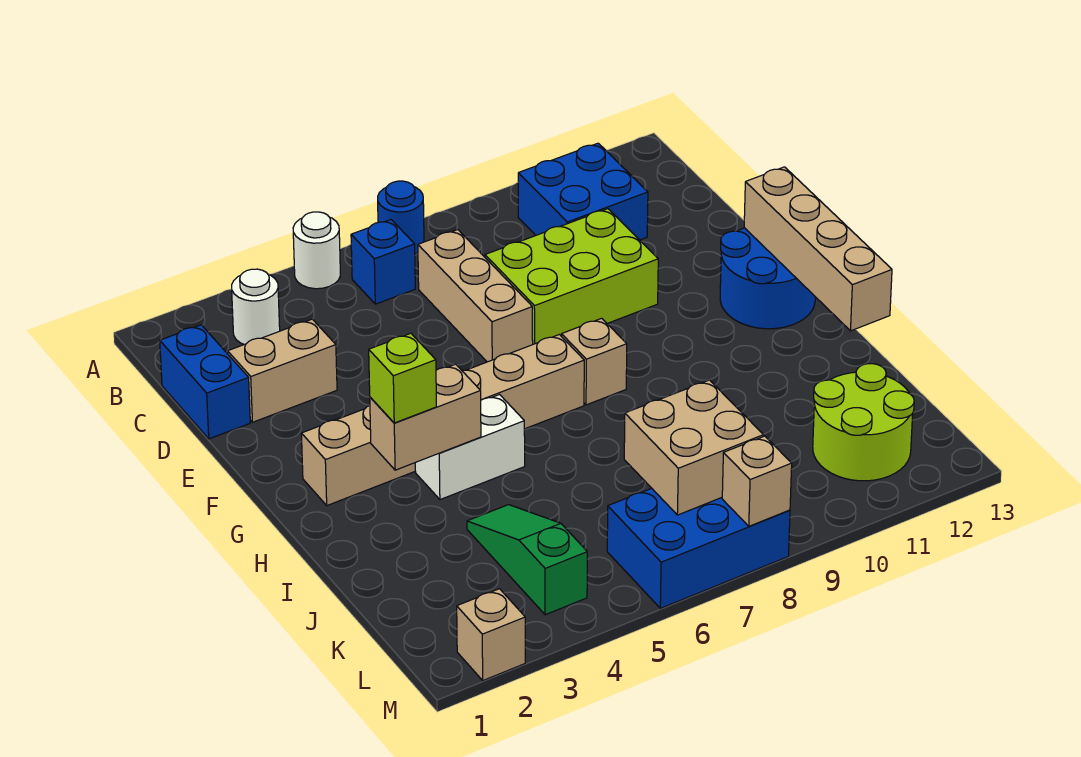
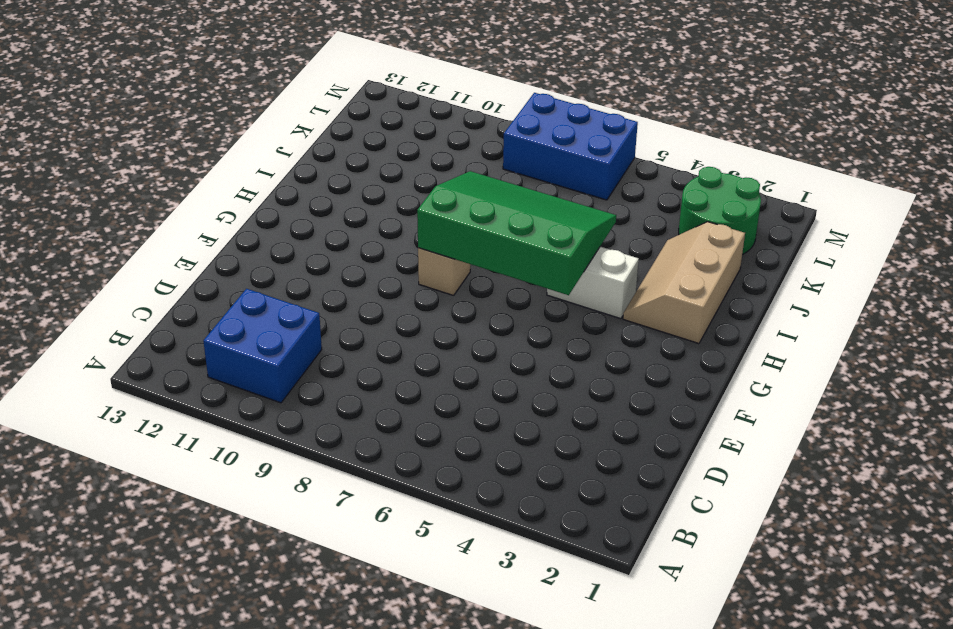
green slope G5:I8 level 2 top G -> none
tan slope H2:J3 level 1 top 2 -> none
green round brick K2:L3 level 1 -> none
none -> white round brick A5 level 1
none -> blue round brick A7 level 1
none -> white round brick B3 level 1

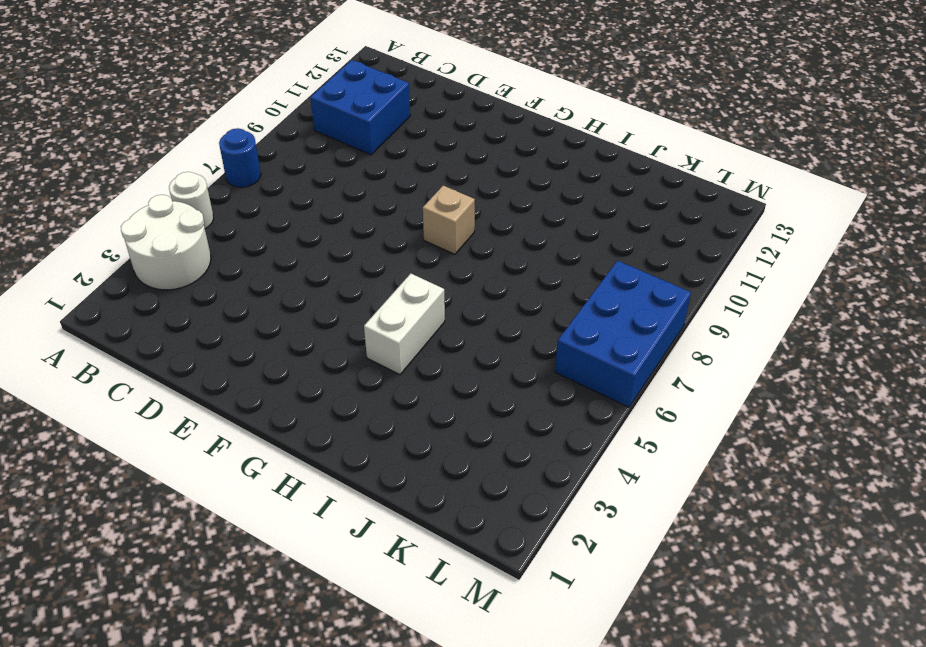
white round brick A3:B4 level 1 -> white round brick B3 level 1
none -> blue brick B6 level 1
none -> blue brick C1:D1 level 1
none -> tan brick C7:E7 level 1

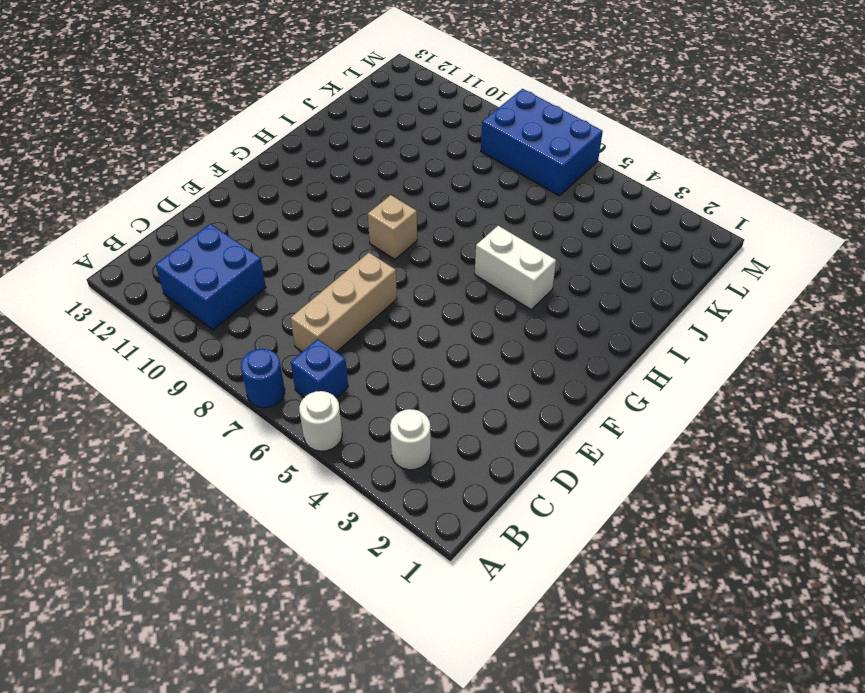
none -> blue brick C1:D1 level 1
none -> tan brick D2:D3 level 1
none -> lime brick D8:E10 level 1

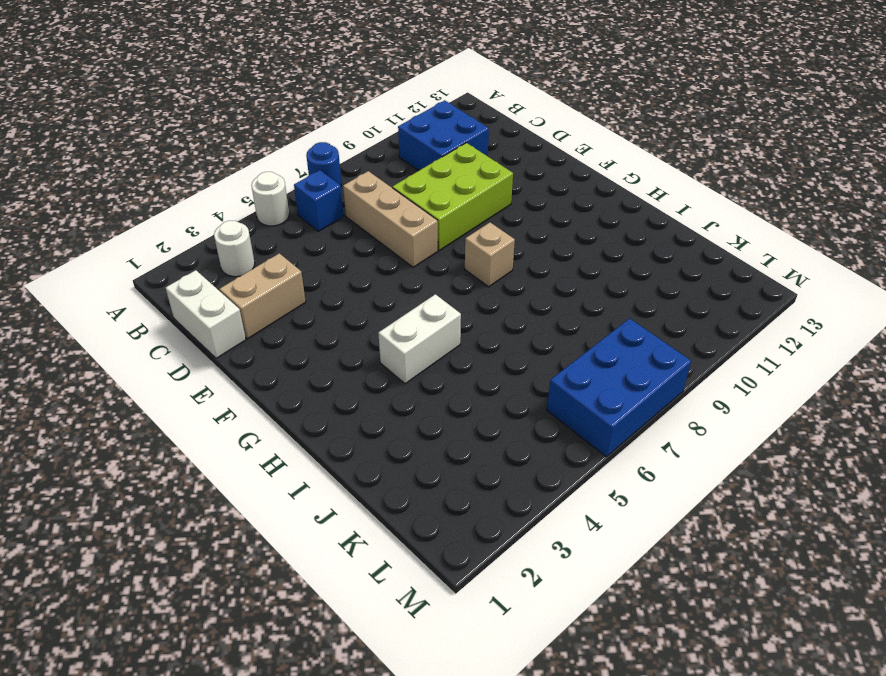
white brick C1:D1 level 1 -> blue brick C1:D1 level 1
none -> blue round brick F12:G13 level 1
none -> tan brick G2:G7 level 1
none -> green slope J4:L4 level 1 top L

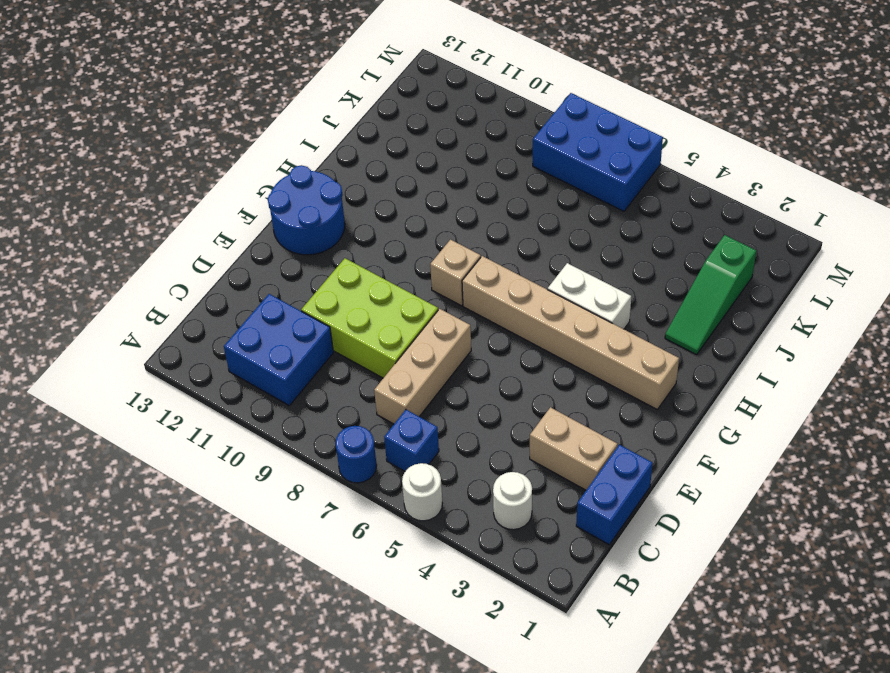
green slope I2:K2 level 1 top K -> green slope J4:L4 level 1 top L
none -> lime round brick K11:L12 level 1
none -> tan brick M2 level 1
none -> tan brick F13:I13 level 2

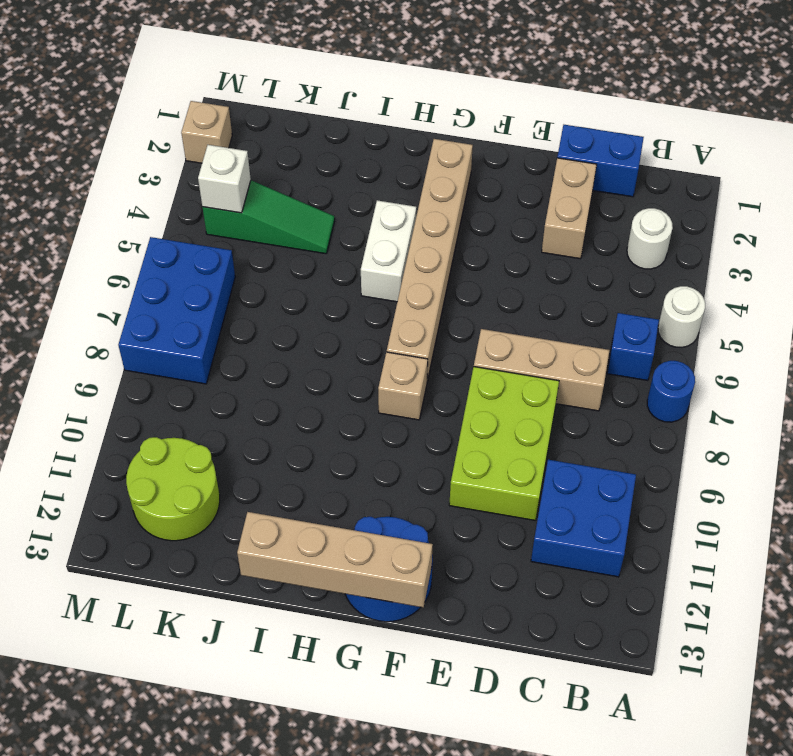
white brick L4 level 2 -> none
none -> tan brick H3:H4 level 2
none -> tan brick K7:L8 level 2
none -> tan brick M8 level 2

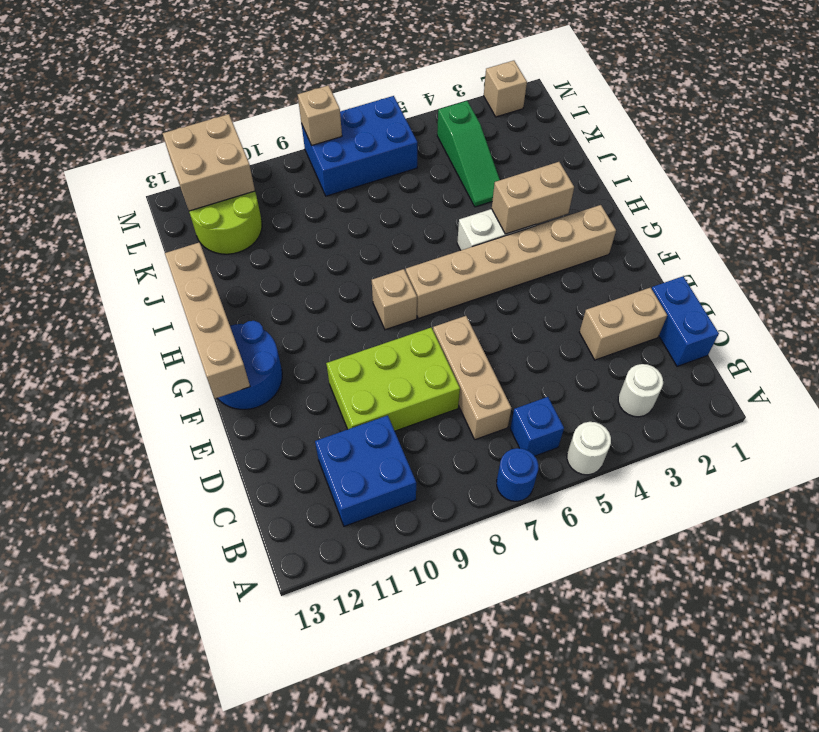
tan brick L11:M12 level 2 -> tan brick K7:L8 level 2
none -> lime brick H3 level 3

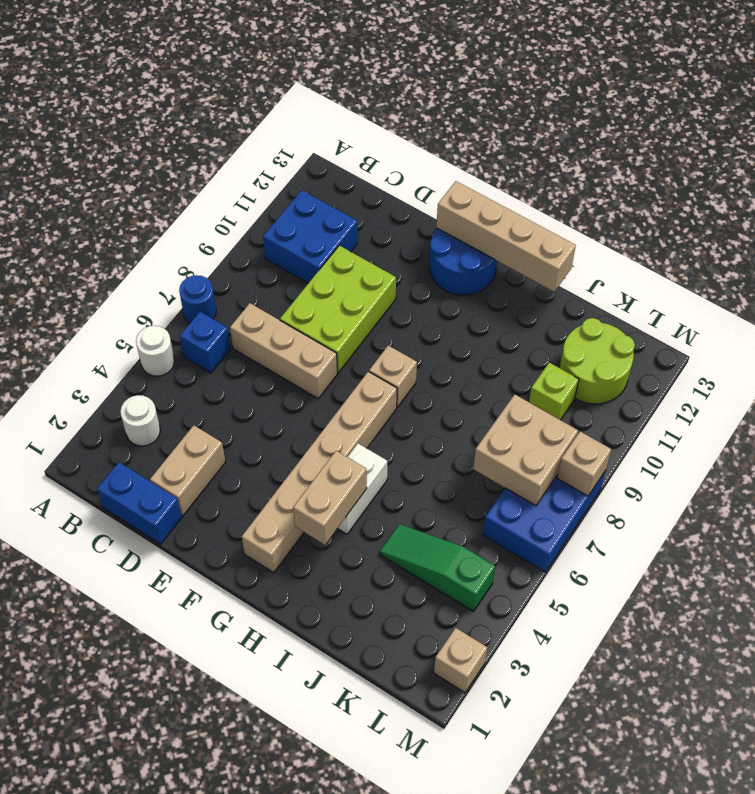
lime brick K10 level 1 -> lime brick H3 level 3

